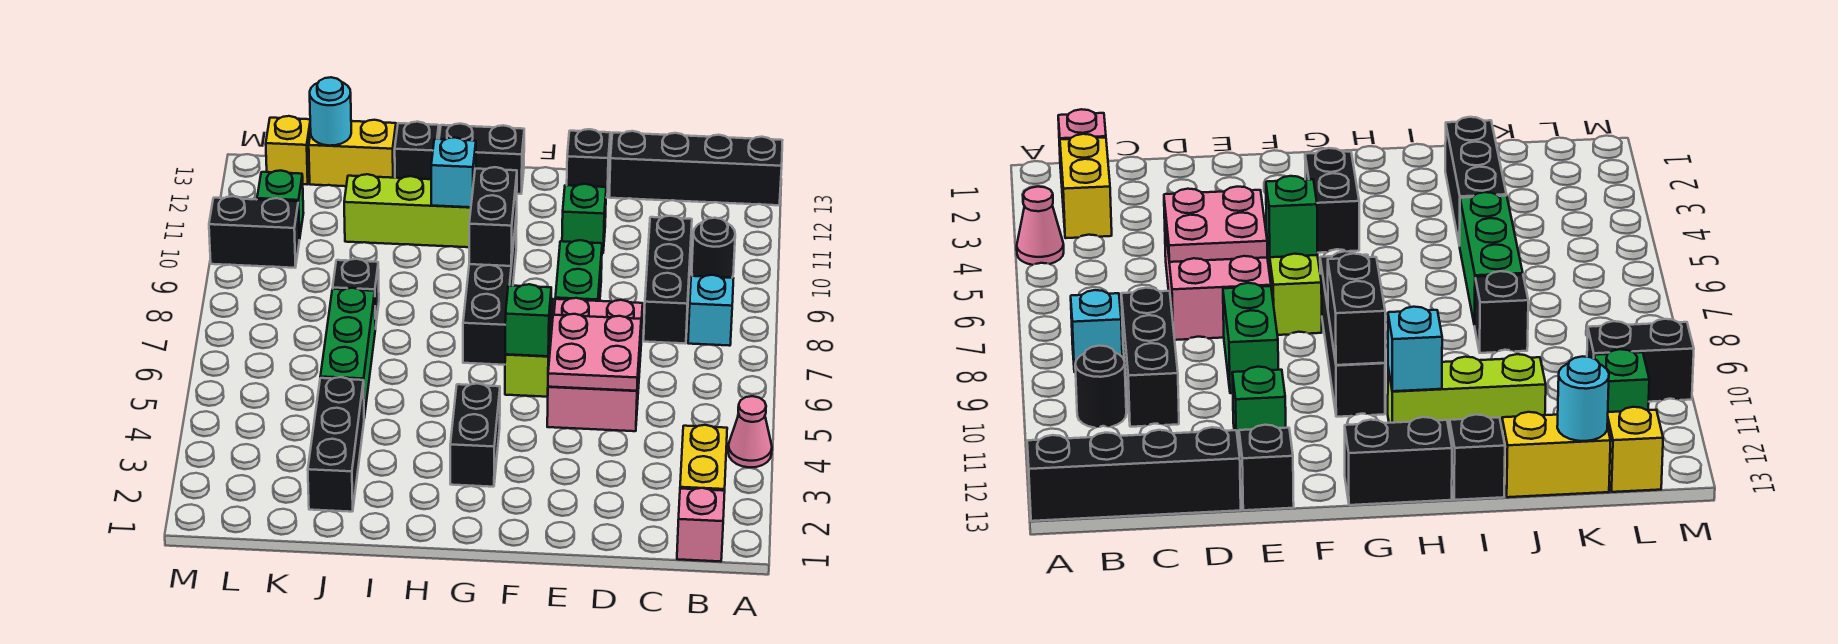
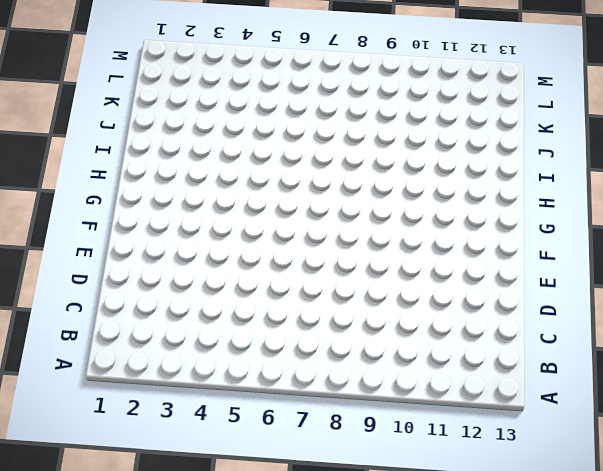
none -> pink cone A4 level 1
none -> black brick A13:D13 level 1
none -> pink brick B1 level 1

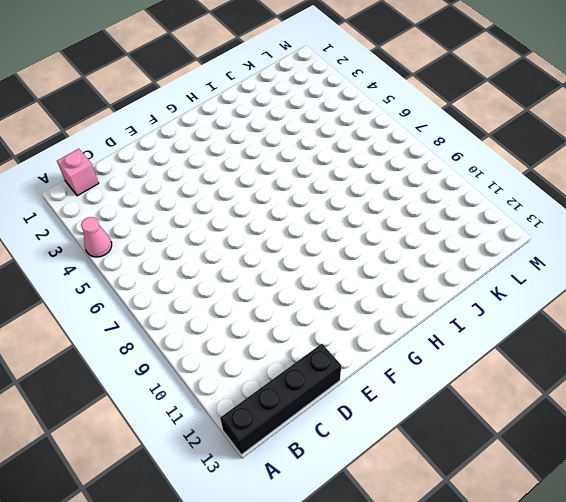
none -> yellow brick B2:B3 level 1
none -> cyan brick B8 level 1
none -> black round brick B10 level 1

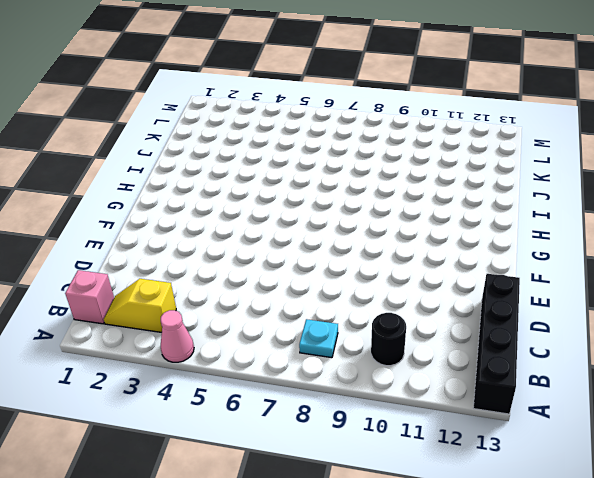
yellow slope B2:B3 level 1 top 3 -> yellow brick B2:B3 level 1
cyan plate B8 level 1 -> cyan brick B8 level 1
none -> black brick C8:C10 level 1
none -> pink brick D5:E7 level 1
none -> green brick E8:E9 level 1

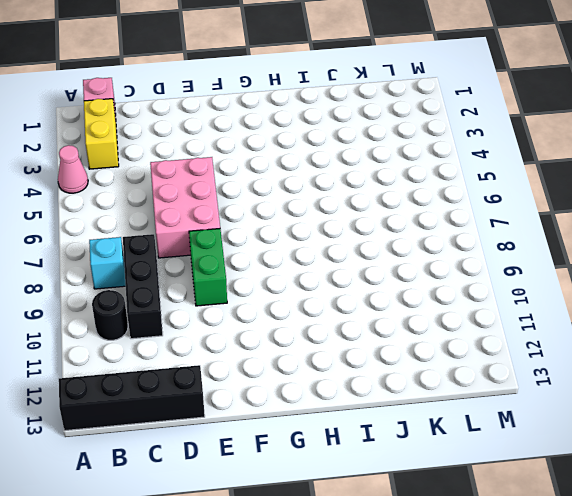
none -> green brick E11 level 1
none -> black brick E13 level 1
none -> lime brick F6:F7 level 1

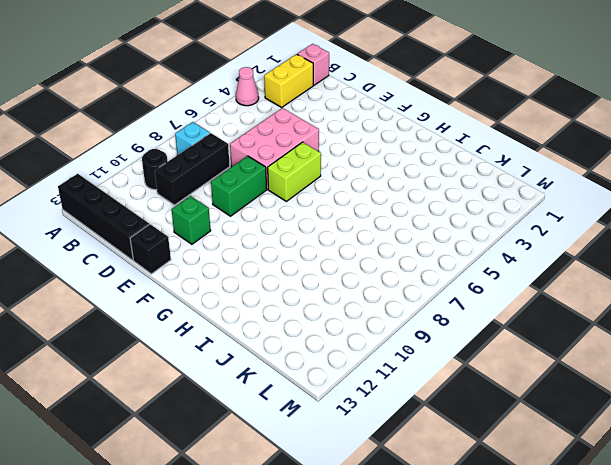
none -> black brick G3:G4 level 1
none -> black brick G7:G10 level 1
none -> black brick G13:H13 level 1

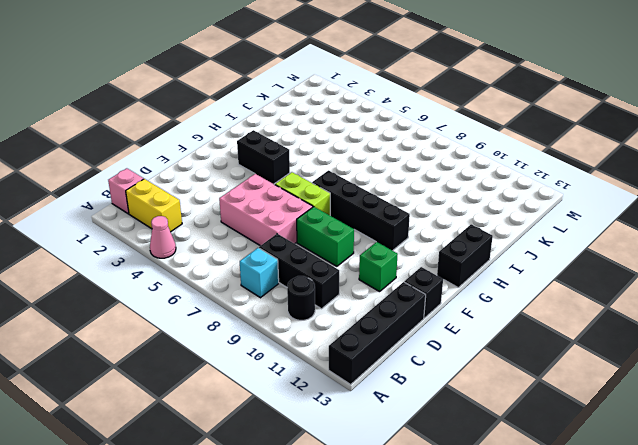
none -> lime brick H11:J11 level 1
none -> black brick I13 level 1
none -> black brick J2:J4 level 1

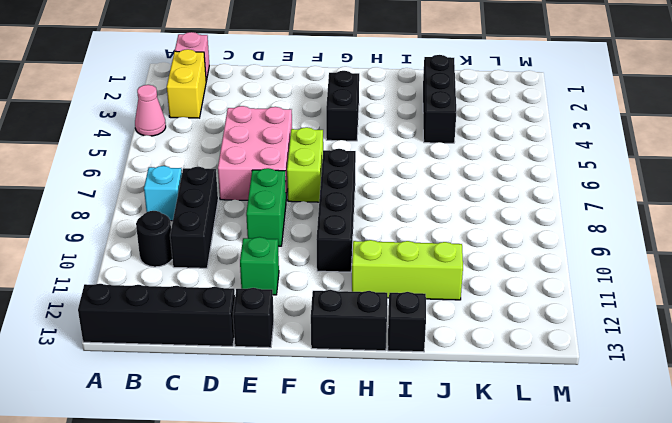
none -> green brick J5:J7 level 1
none -> black brick J8 level 1
none -> yellow brick J13:K13 level 1

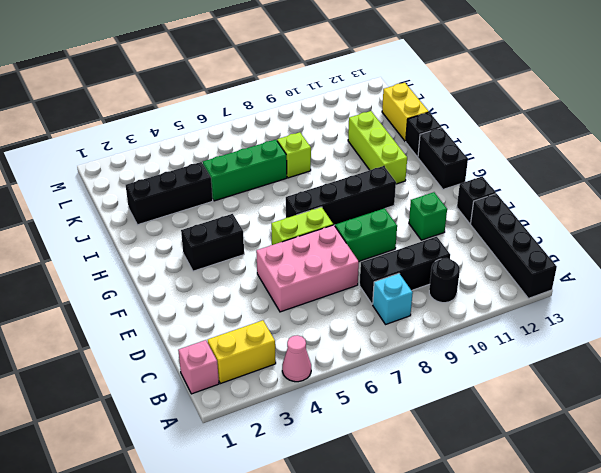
lime brick J8 level 1 -> black brick J8 level 1
none -> black brick L10:M10 level 1
none -> green brick L11 level 1
none -> yellow brick L13 level 1

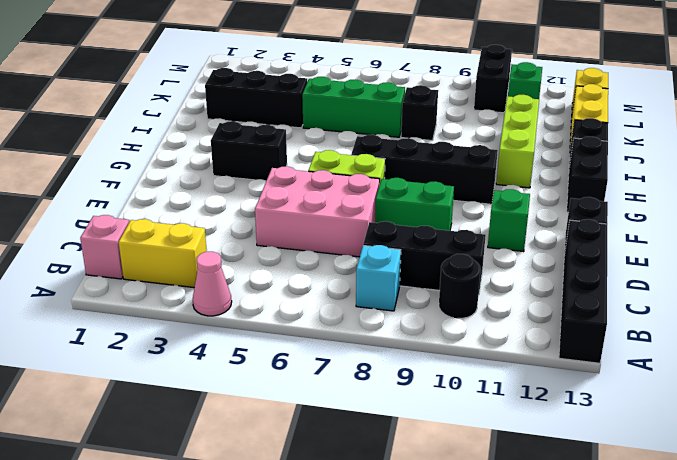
none -> pink plate D5:E6 level 2
none -> green brick F6 level 2
none -> black brick G9:G10 level 2

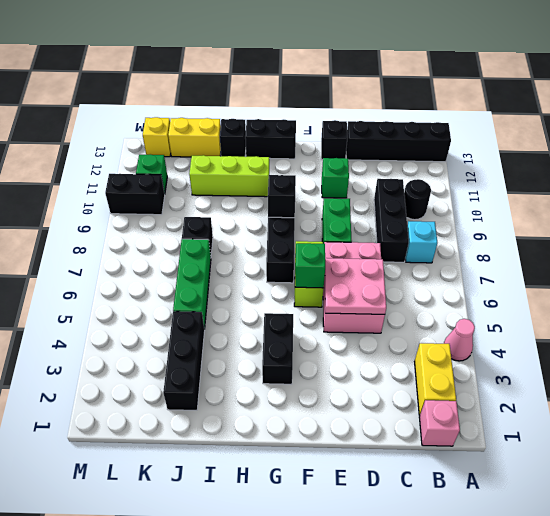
black brick G9 level 2 -> black brick G9:G10 level 2
none -> cyan brick H11 level 2
none -> cyan round brick K13 level 2

